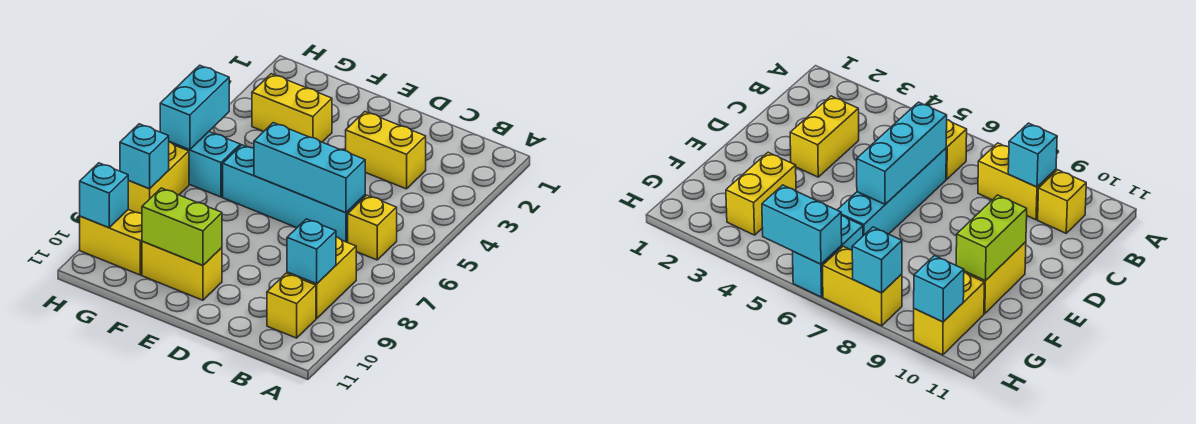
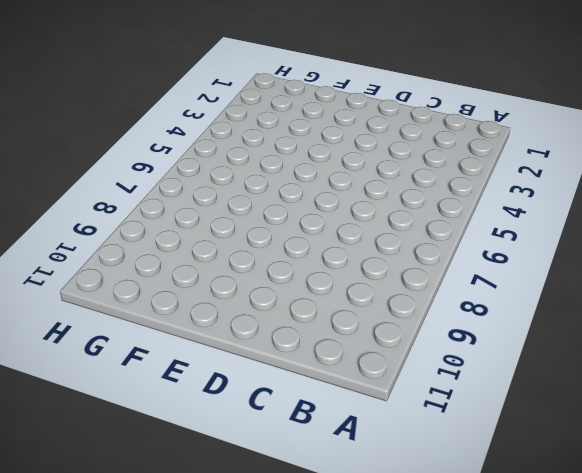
none -> yellow brick B6 level 1
none -> yellow brick B8:B9 level 1
none -> yellow brick B10 level 1

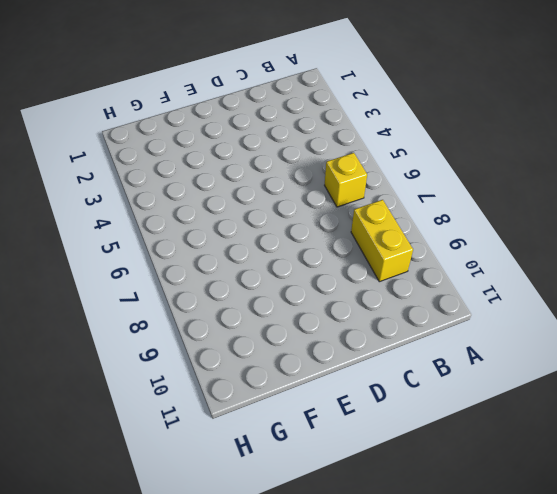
none -> yellow brick B10 level 1
none -> yellow brick C3:D3 level 1
none -> cyan brick C6:F6 level 1

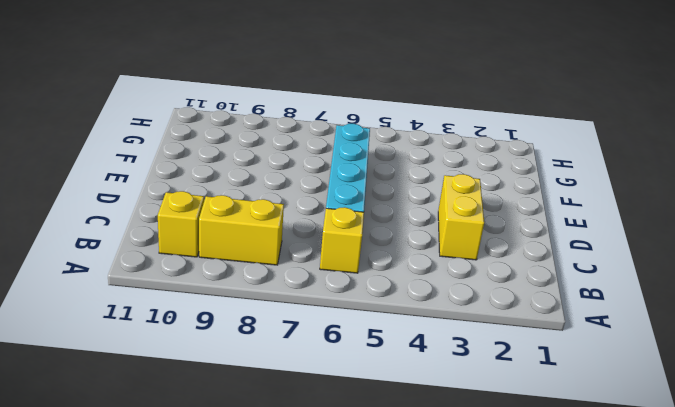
none -> yellow brick E10:F10 level 1
none -> yellow brick F3:G3 level 1
none -> cyan brick G6:H6 level 1

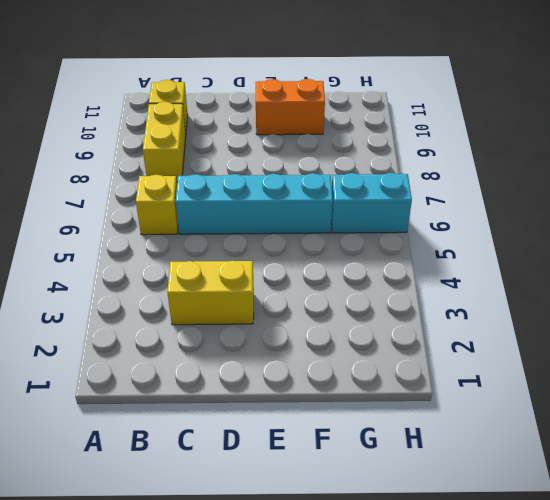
orange brick E10:F10 level 1 -> yellow brick E10:F10 level 1
none -> yellow brick F3:G3 level 1
none -> yellow brick G10:H10 level 1
none -> yellow brick H7:H8 level 1

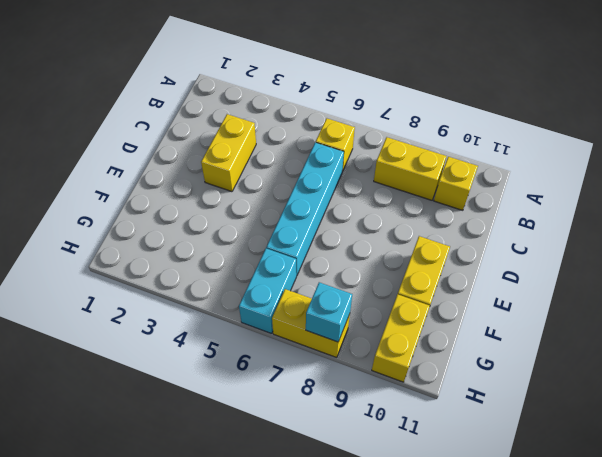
none -> yellow brick F3:G3 level 1
none -> cyan brick B9 level 2
none -> cyan brick C6:E6 level 2

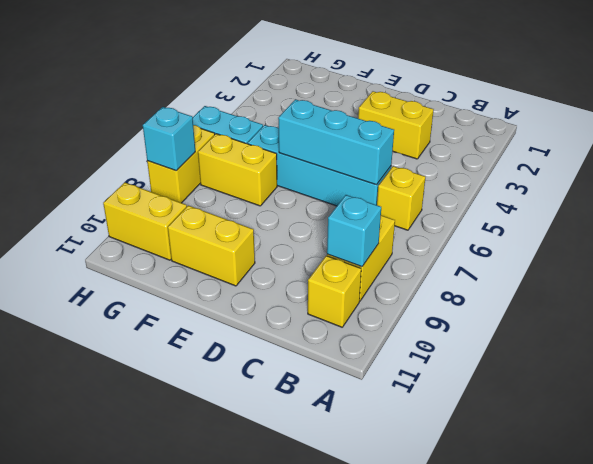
yellow brick F7:G7 level 1 -> yellow brick F3:G3 level 1
none -> lime brick E10:F10 level 2
none -> cyan brick H5:H6 level 2
none -> cyan brick H10 level 2

